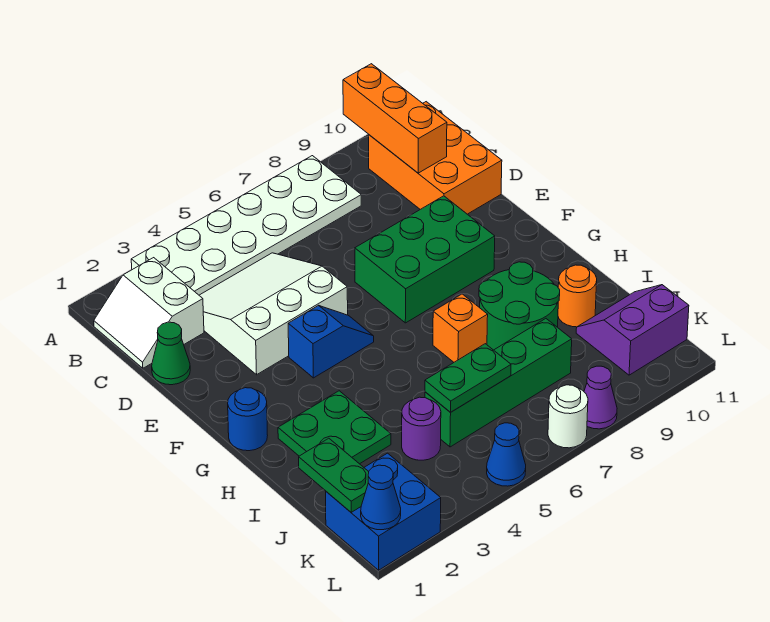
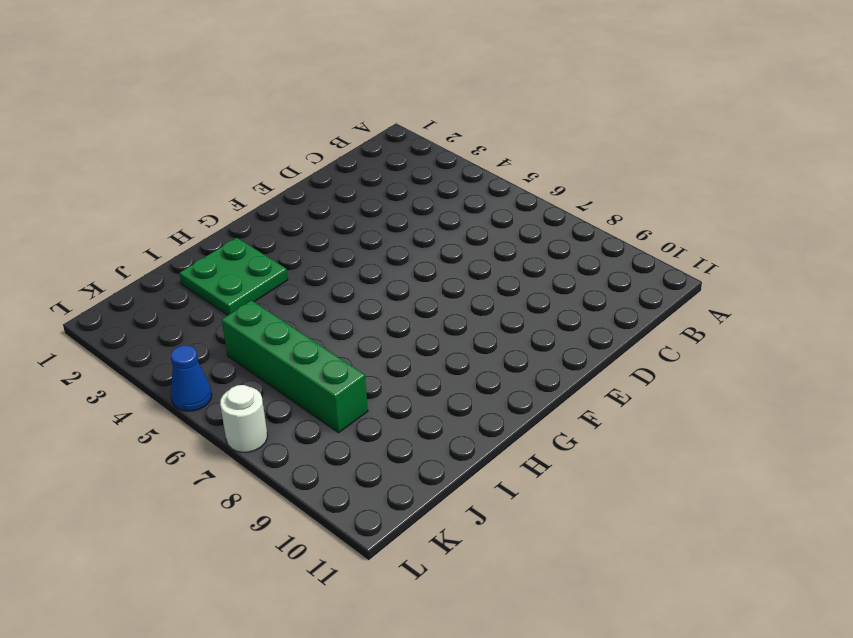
none -> white plate A3:B8 level 1
none -> white slope B1:C2 level 1 top 2
none -> orange brick B10:D11 level 1

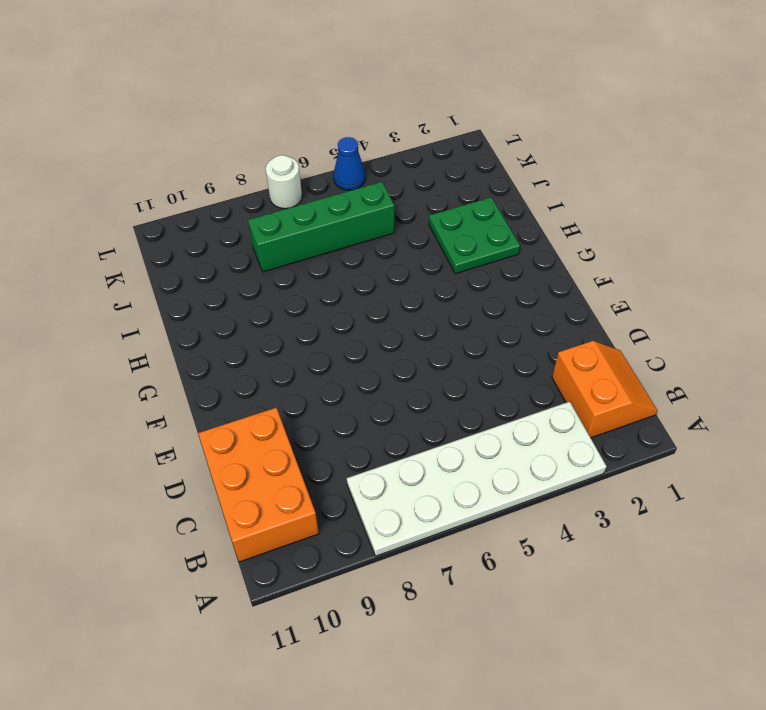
orange slope B1:C2 level 1 top 2 -> white slope B1:C2 level 1 top 2
none -> white slope C3:E5 level 1 top E
none -> green cone D1 level 1
none -> green brick E7:F9 level 1

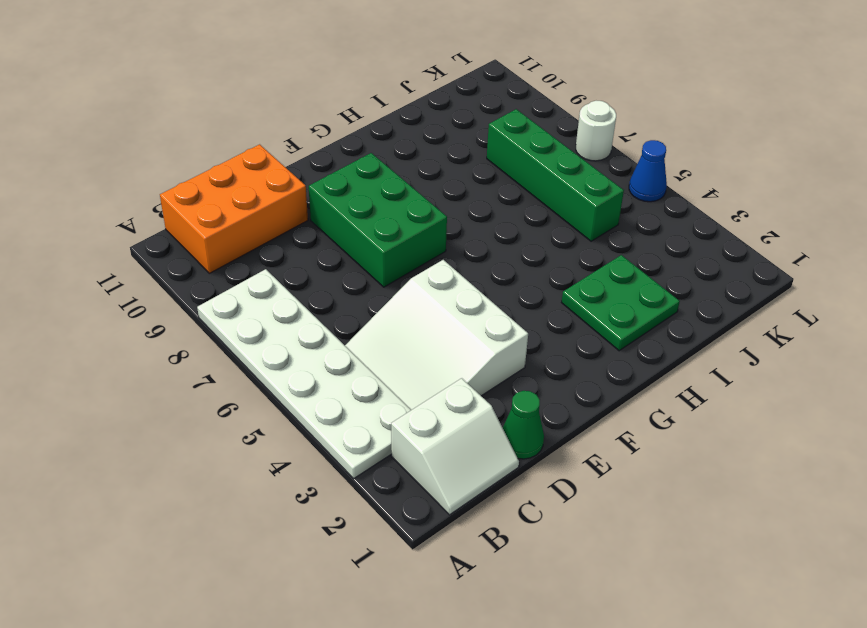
none -> blue slope F4:F5 level 1 top 4
none -> blue round brick G1 level 1
none -> orange brick H7 level 1

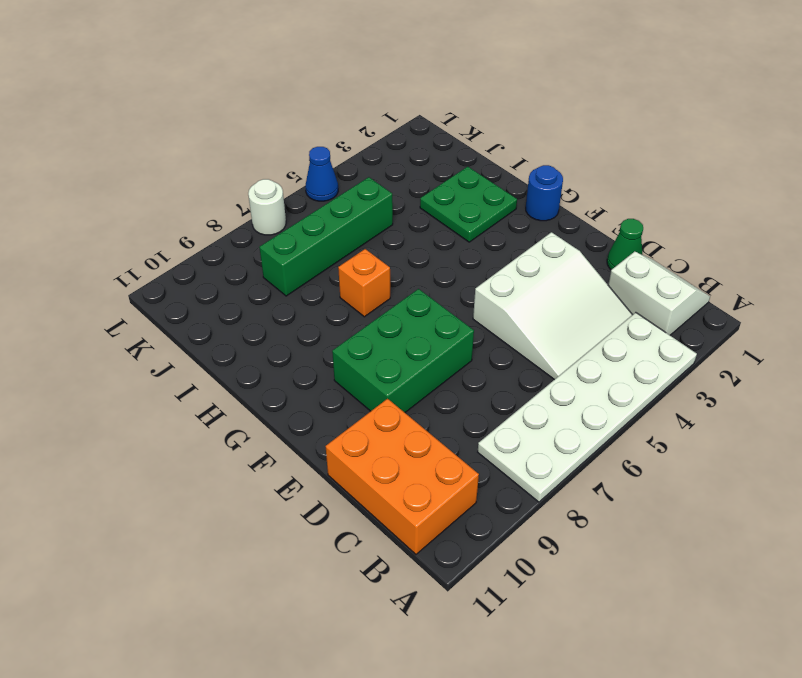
none -> blue slope F4:F5 level 1 top 4
none -> green round brick H8:I9 level 1
none -> orange round brick I10 level 1

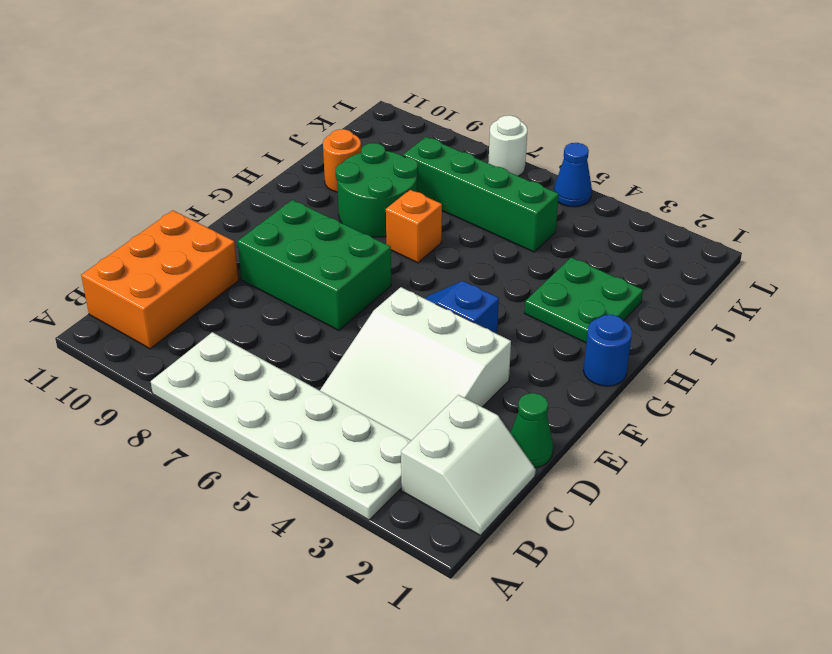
none -> purple round brick J4 level 1
none -> purple slope J10:K11 level 1 top K
none -> blue brick K1:L2 level 1

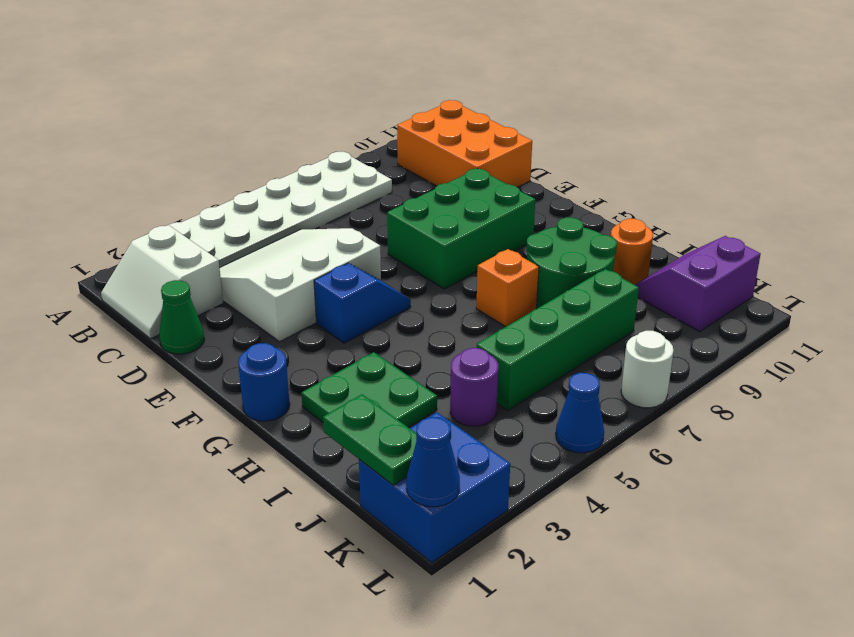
none -> purple cone L8 level 1
none -> orange brick A10:C10 level 2
none -> green plate J5:J6 level 2

